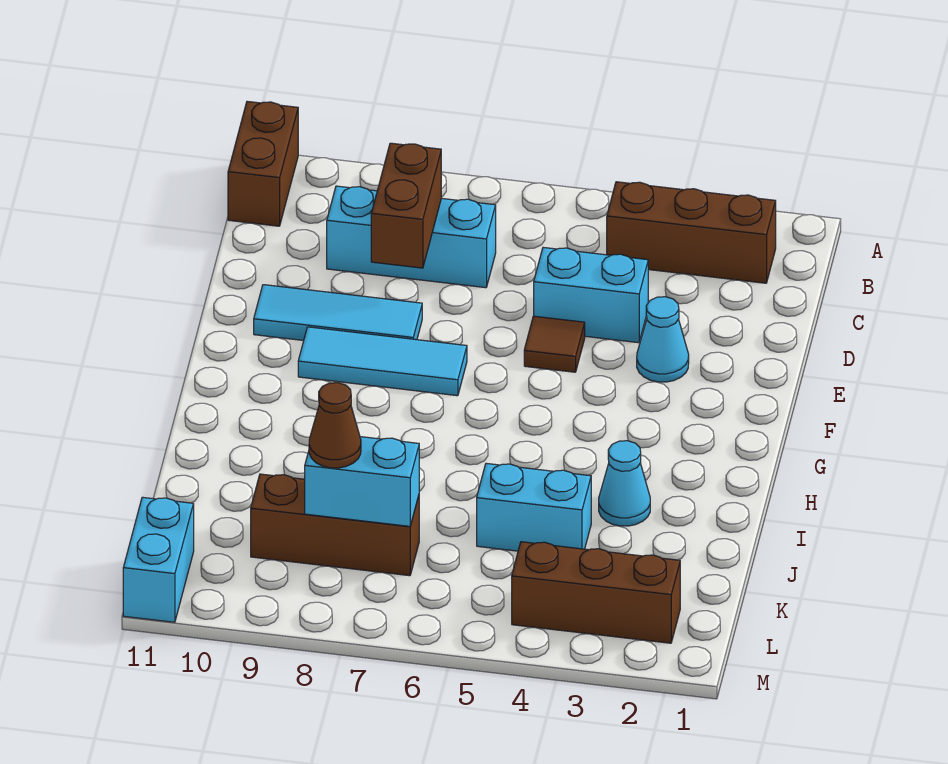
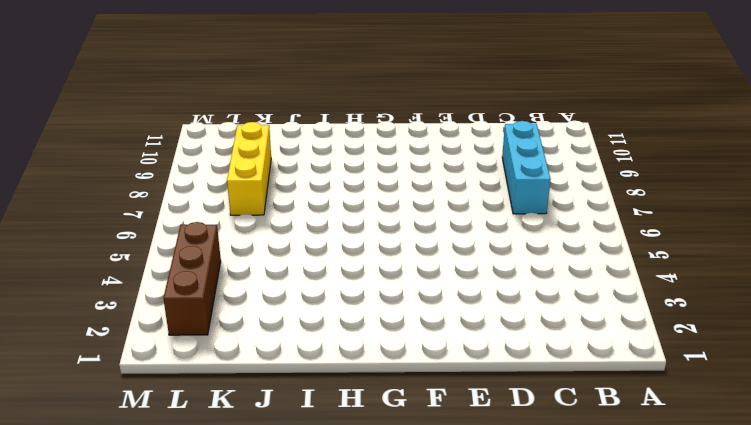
yellow brick K7:K9 level 1 -> brown brick K7:K9 level 1
none -> brown brick A11:B11 level 1
none -> brown brick B2:B4 level 1
none -> cyan brick D4:D5 level 1

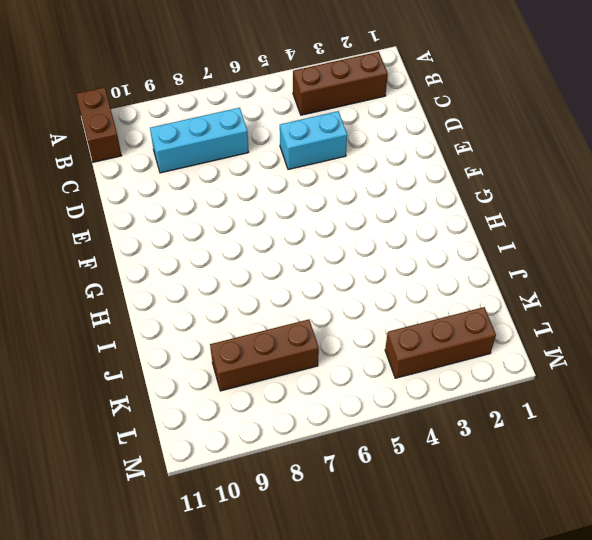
none -> cyan cone E3 level 1
none -> brown tile E5 level 1
none -> cyan tile E8:E10 level 1

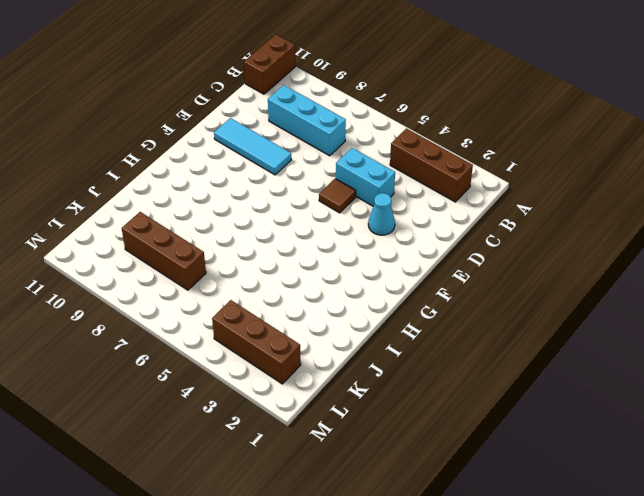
none -> cyan tile F7:F9 level 1
none -> cyan cone I3 level 1
none -> cyan brick J4:J5 level 1

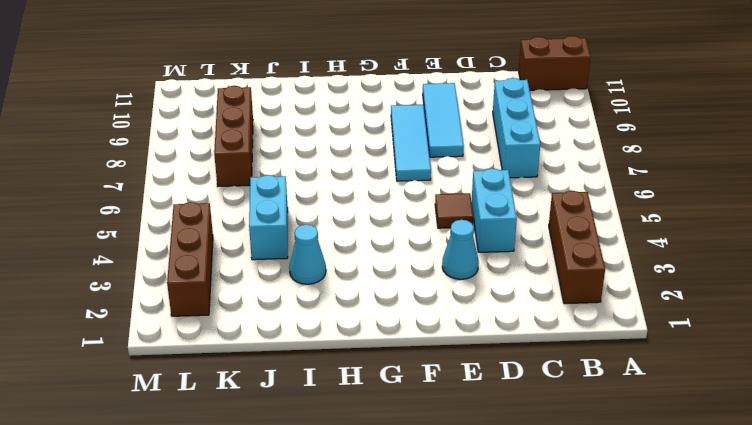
none -> cyan brick L11:M11 level 1
none -> brown brick C8:D8 level 2
none -> cyan brick K7:K8 level 2

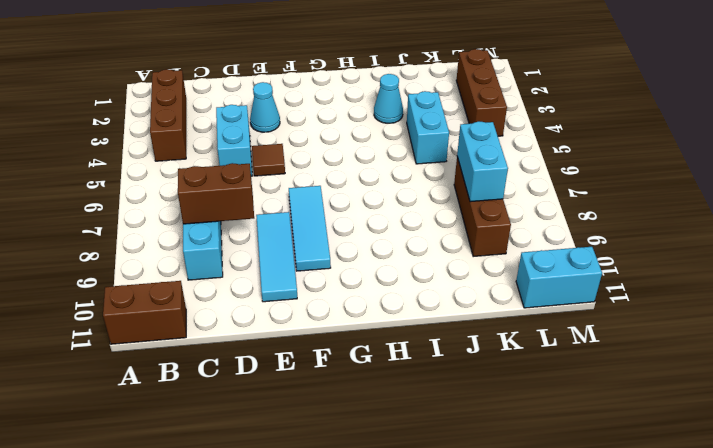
none -> brown cone K8 level 3

